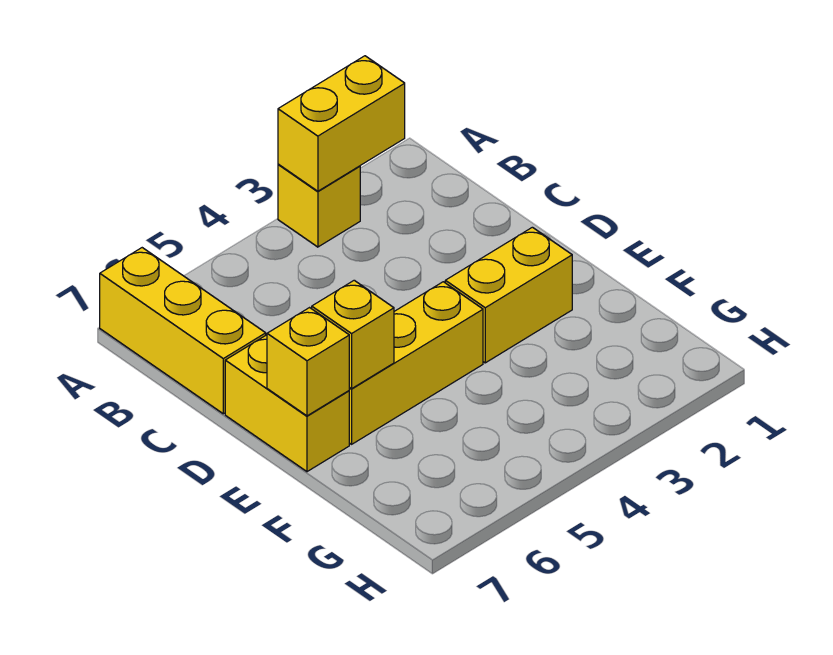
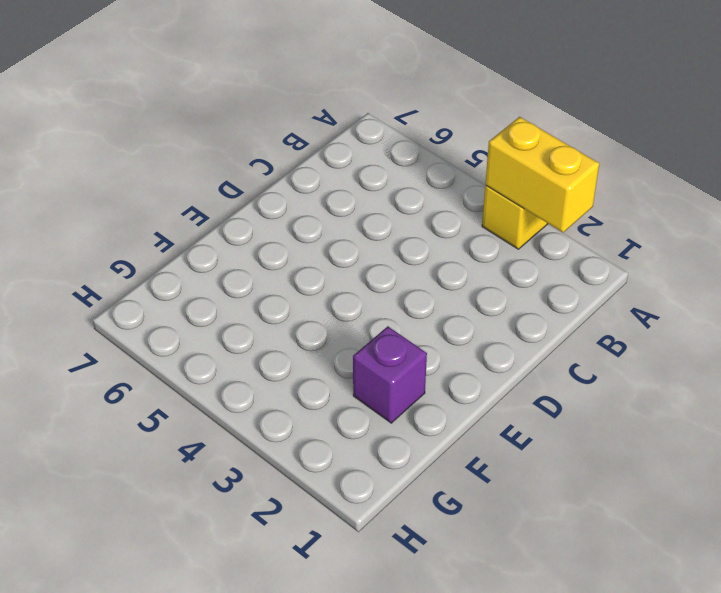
purple brick F2 level 1 -> none
none -> yellow brick A7:C7 level 1
none -> yellow brick D7:E7 level 1

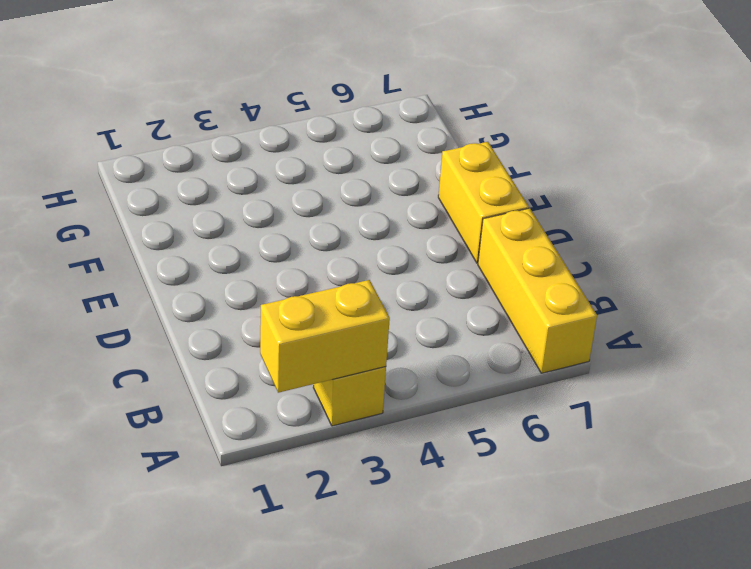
none -> yellow brick E2:E3 level 1
none -> yellow brick E4:E6 level 1

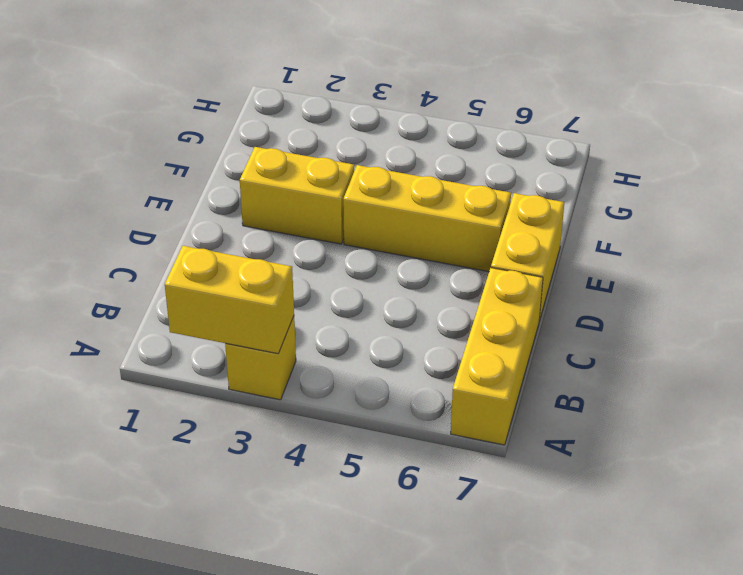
none -> yellow brick E6 level 2
none -> yellow brick E7 level 2

